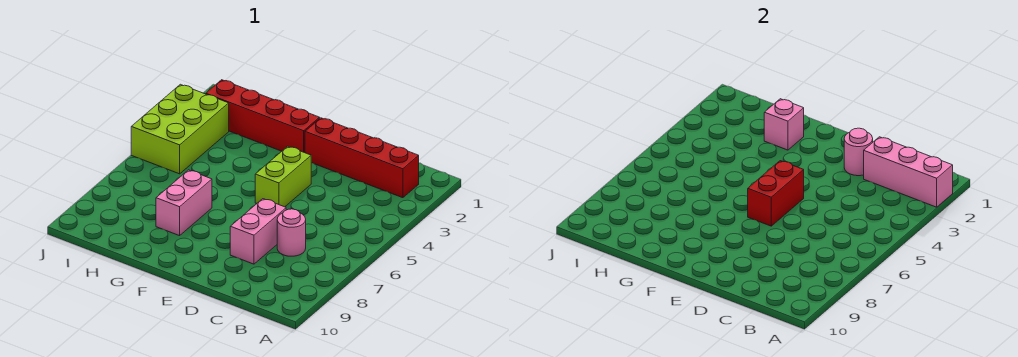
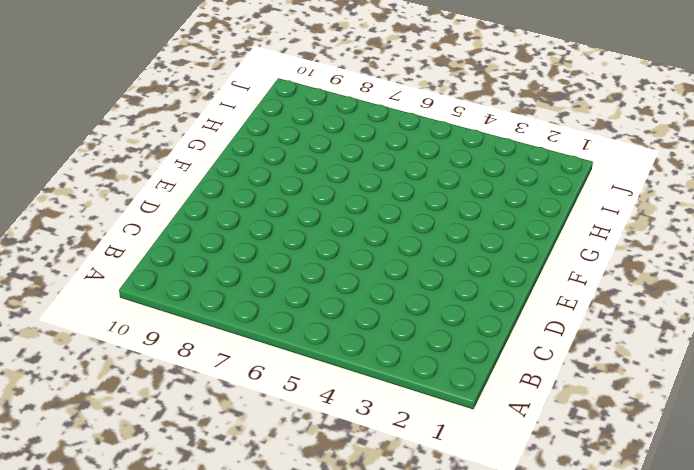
none -> red brick B2:E2 level 1
none -> pink round brick C7 level 1

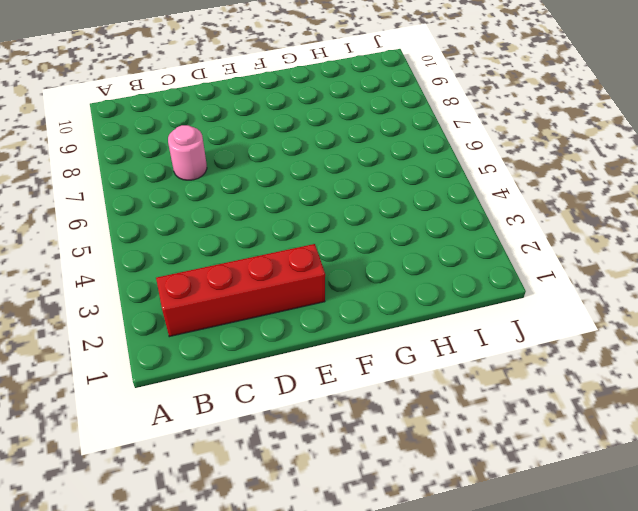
none -> pink brick D7:D8 level 1
none -> lime brick E4:E5 level 1

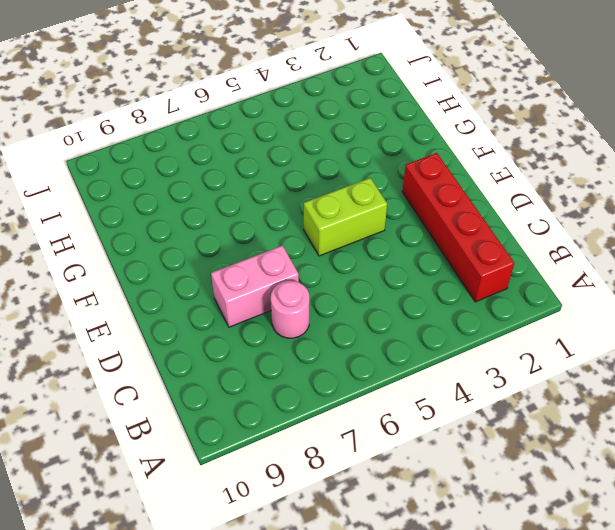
none -> red brick F2:I2 level 1
none -> pink brick G7:G8 level 1

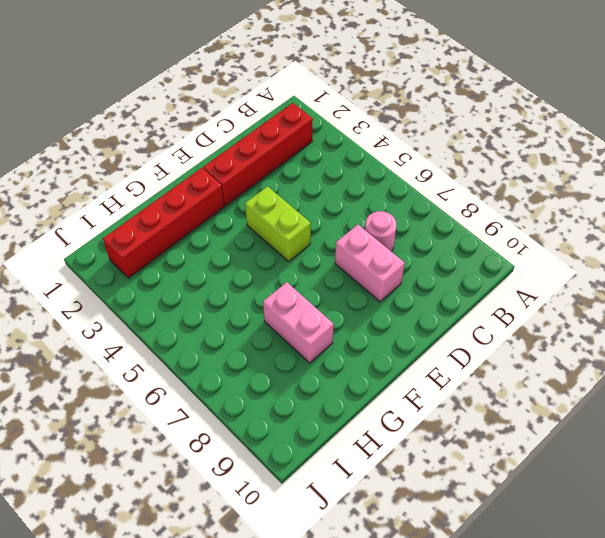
none -> lime brick I3:J5 level 1
none -> pink brick A2:C2 level 2

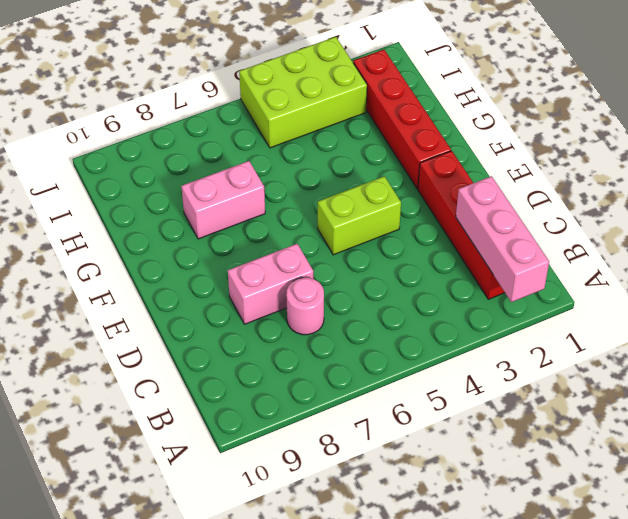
none -> pink round brick D2 level 2
none -> red brick E5:E6 level 2

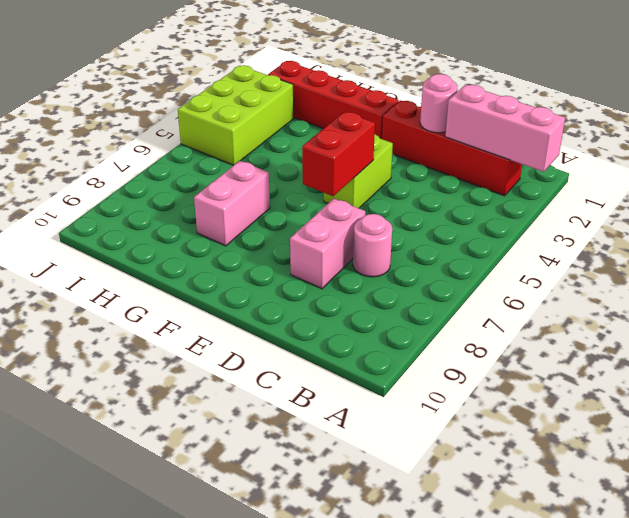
none -> pink brick G2 level 2

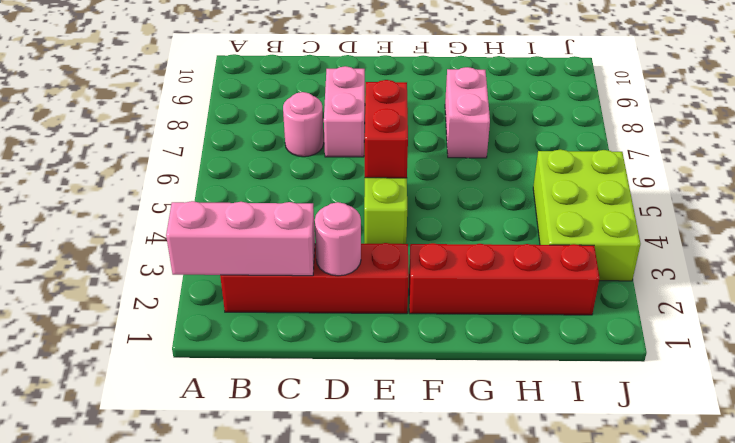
none -> pink brick G2 level 2

